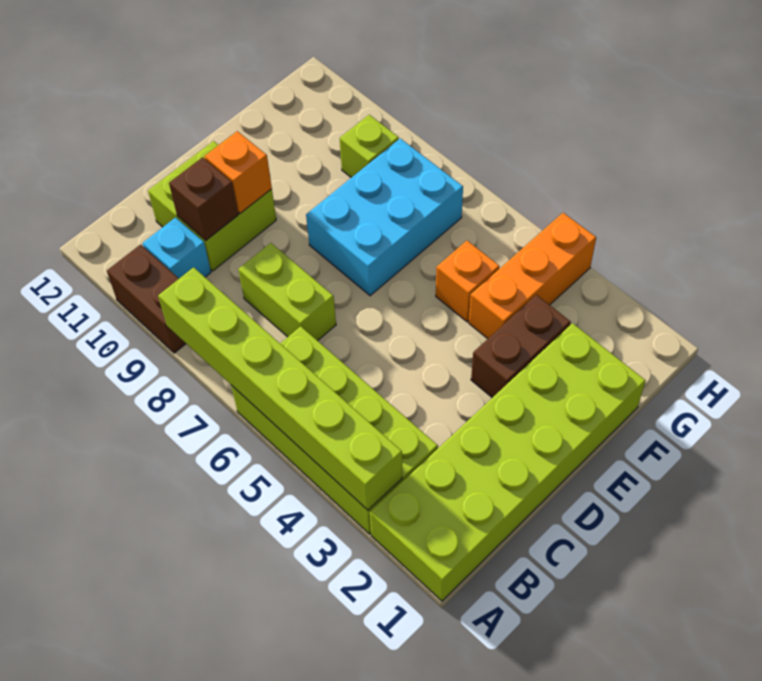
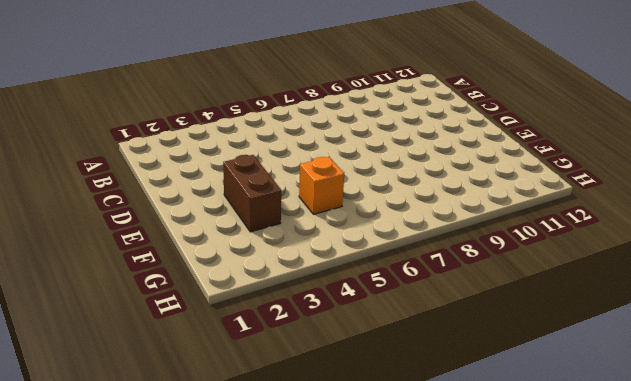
none -> lime brick A1:F2 level 1
none -> lime brick A3:B6 level 1
none -> brown brick A9:A10 level 1

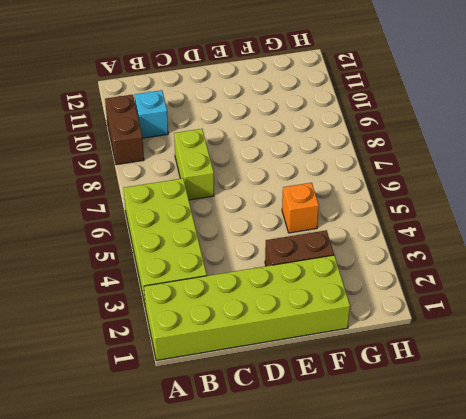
none -> lime brick C10:D11 level 1
none -> cyan brick E7:G8 level 1
none -> orange brick F4:H4 level 1

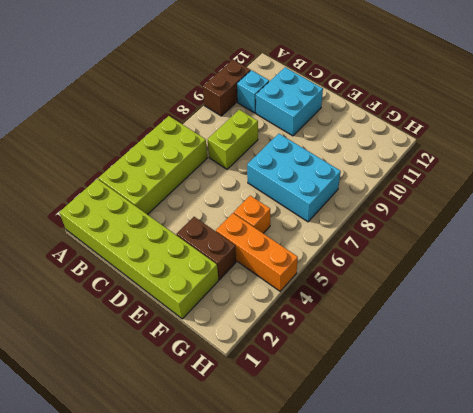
cyan brick C10:D11 level 1 -> lime brick C10:D11 level 1
none -> lime brick G9 level 1
none -> lime brick A3:A8 level 2
none -> brown brick C10 level 2

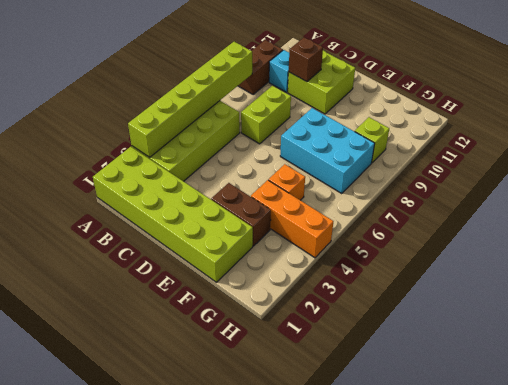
none -> orange brick D10 level 2

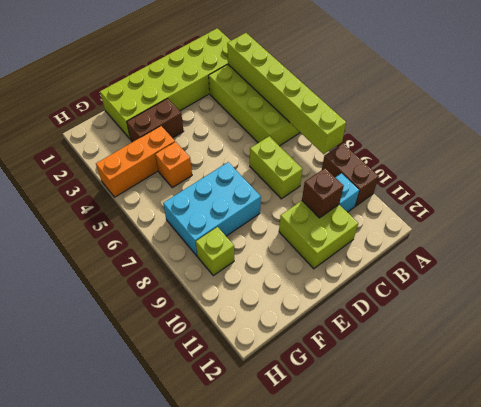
none -> orange brick D10 level 2

